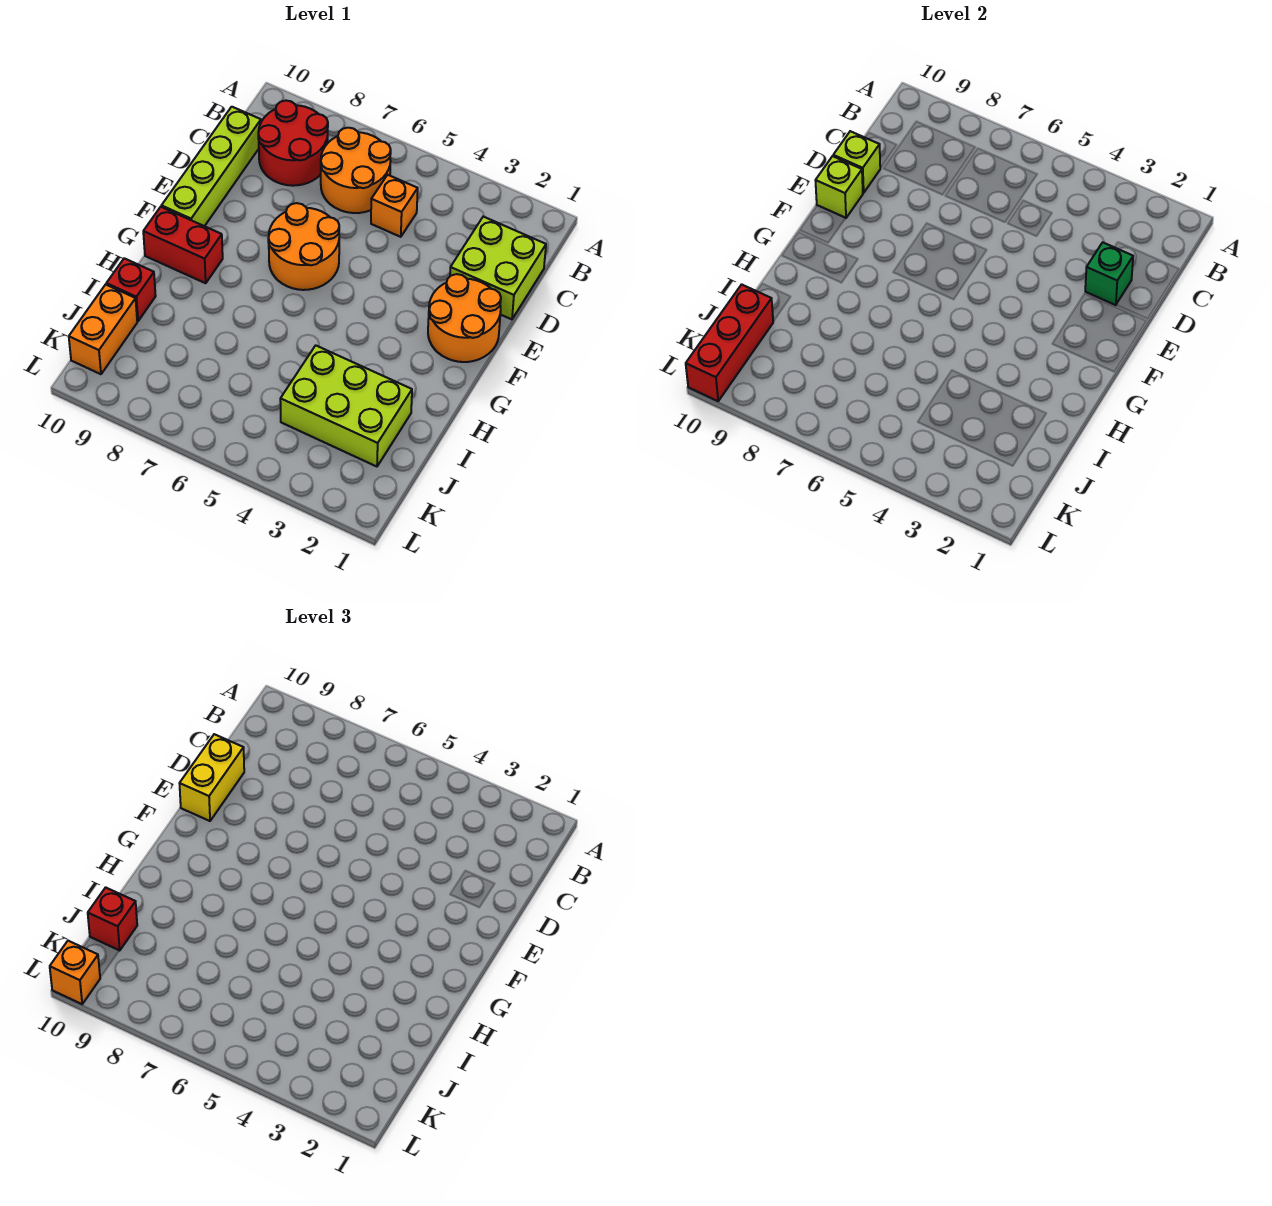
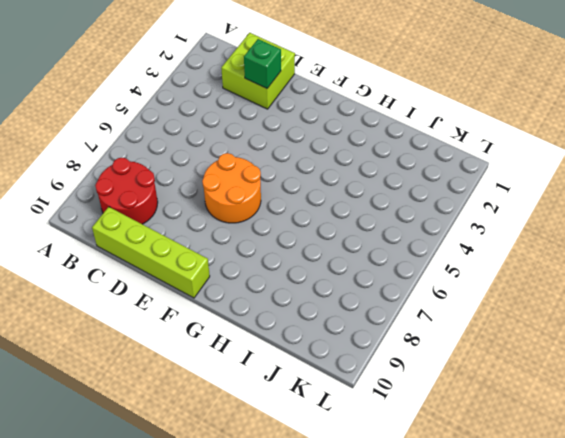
none -> orange round brick B6:C7 level 1
none -> orange brick C5 level 1
none -> orange round brick E1:F2 level 1

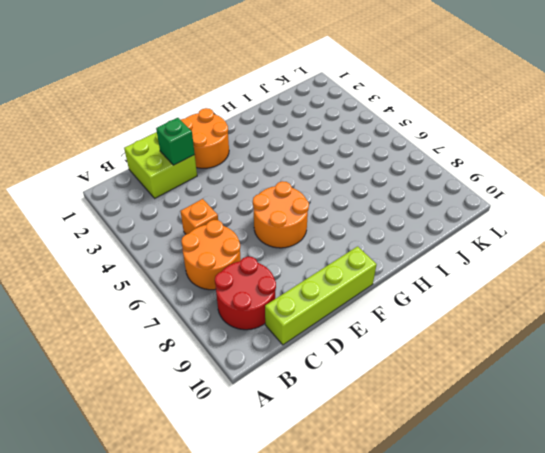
none -> red brick G9:G10 level 1
none -> lime brick I2:J4 level 1
none -> red brick I10 level 1

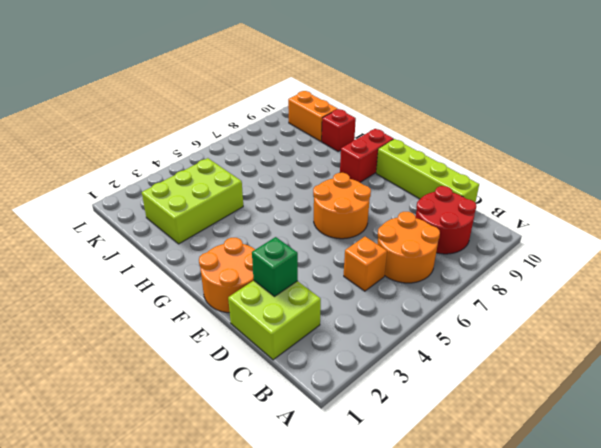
none -> lime brick D10 level 2
none -> lime brick E10 level 2
none -> red brick J10:L10 level 2

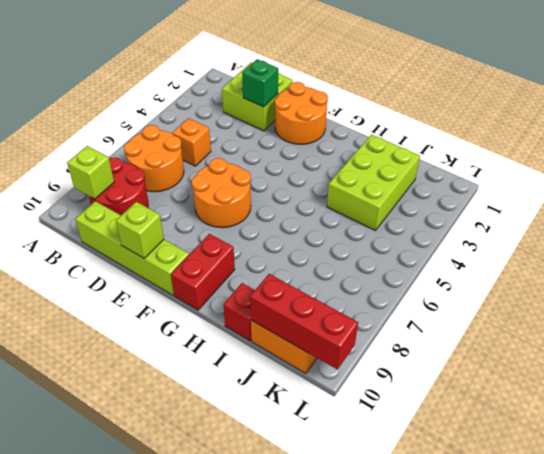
lime brick B9 level 2 -> lime brick D10 level 2
none -> yellow brick D10:E10 level 3
none -> red brick J10 level 3
none -> orange brick L10 level 3

